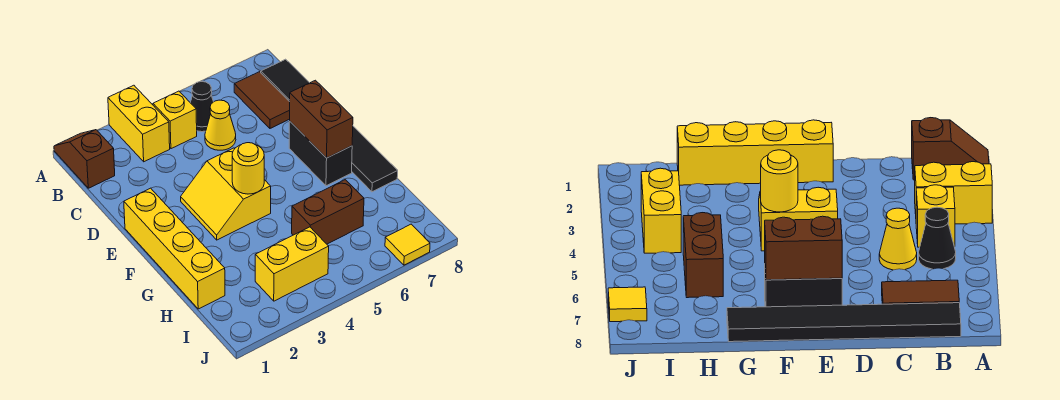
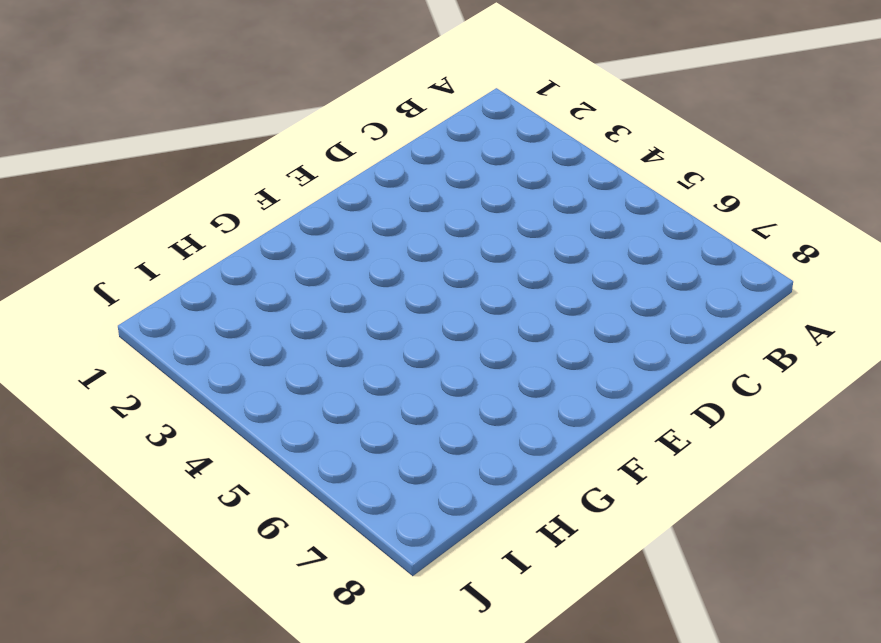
none -> brown slope A1:B1 level 1 top B
none -> yellow brick A3:B3 level 1
none -> yellow brick B4 level 1

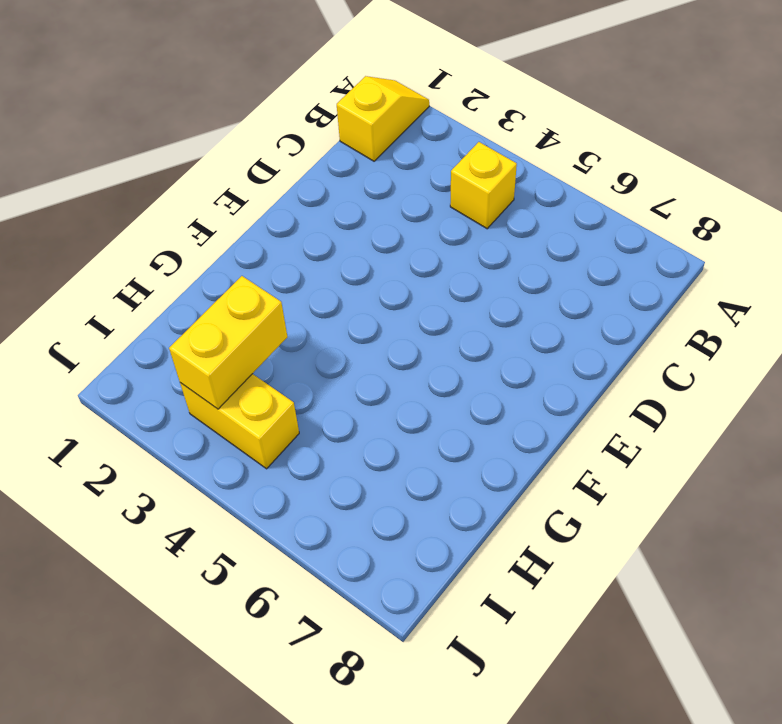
yellow slope A1:B1 level 1 top B -> brown slope A1:B1 level 1 top B
yellow brick H3:I3 level 2 -> yellow brick A3:B3 level 1
none -> black cone B5 level 1
none -> brown tile B7:C7 level 1
none -> black tile B8:G8 level 1

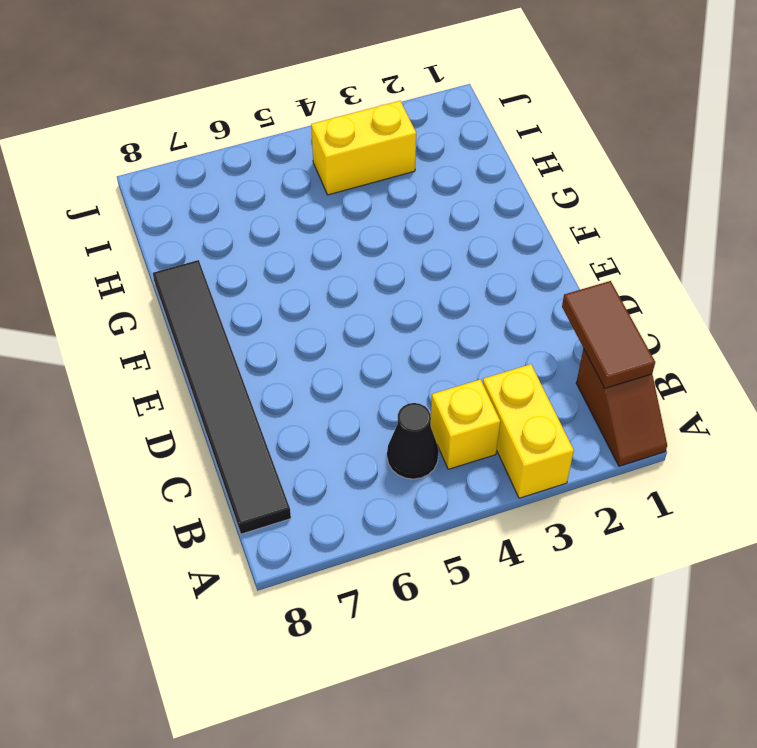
brown tile B1:C1 level 2 -> brown tile B7:C7 level 1
none -> yellow cone C5 level 1
none -> yellow brick E1:H1 level 1
none -> yellow slope E3:F4 level 1 top 4

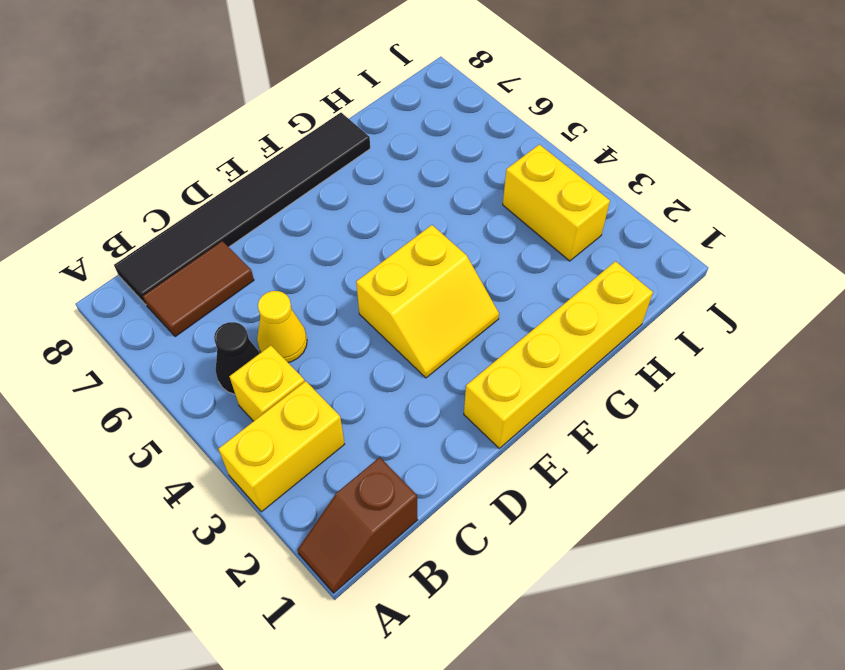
none -> black brick E7:F7 level 1
none -> brown brick H5:H6 level 1
none -> yellow tile J7 level 1

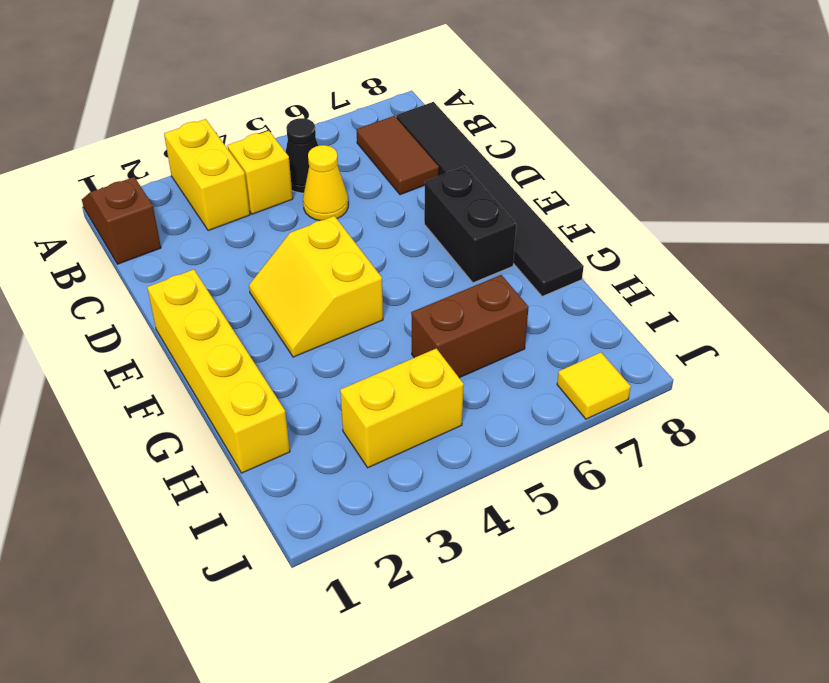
none -> brown brick E7:F7 level 2
none -> yellow round brick F4 level 2

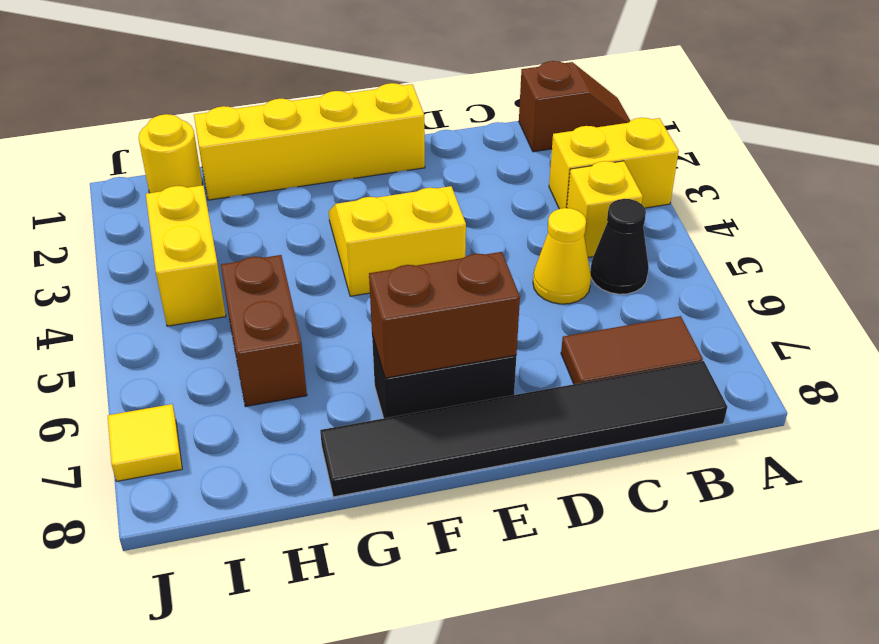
yellow round brick I1 level 1 -> yellow round brick F4 level 2

